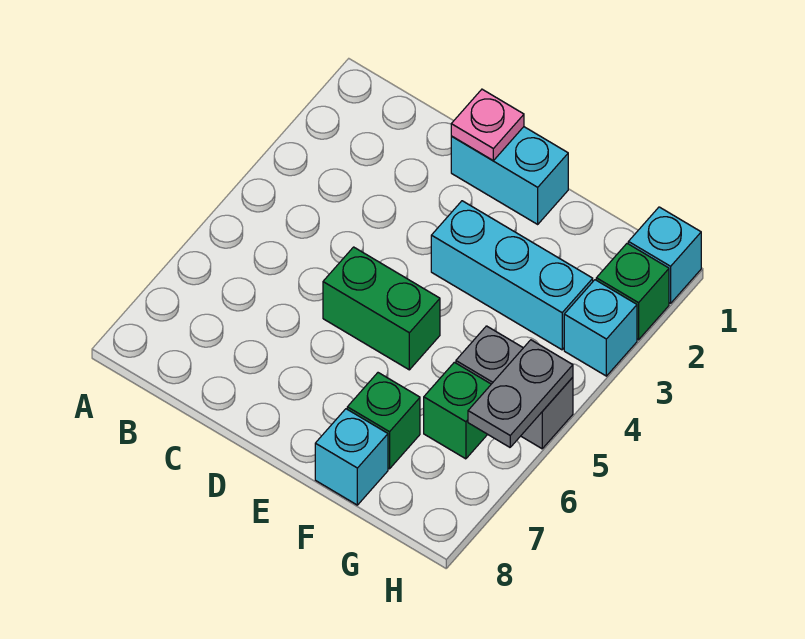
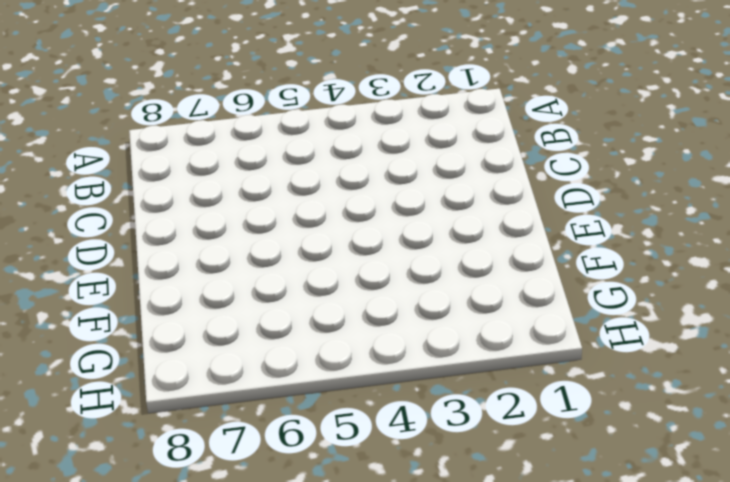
none -> cyan brick D1:E1 level 1
none -> green brick D5:E5 level 1
none -> cyan brick E3:G3 level 1

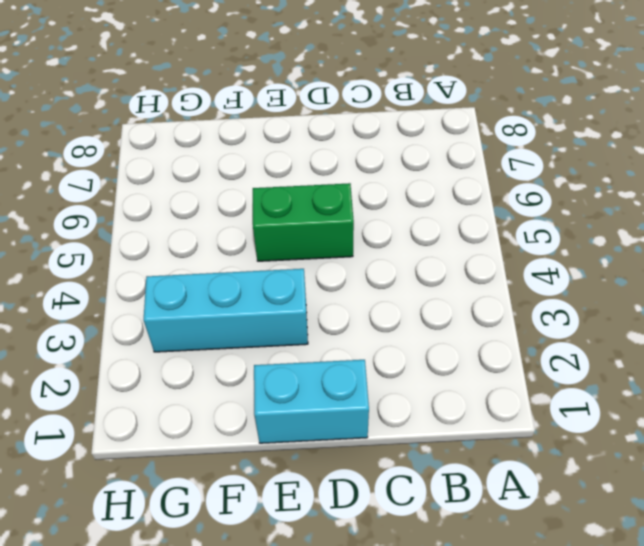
none -> green brick F7 level 1
none -> cyan brick F8 level 1
none -> grey brick G5:H5 level 1

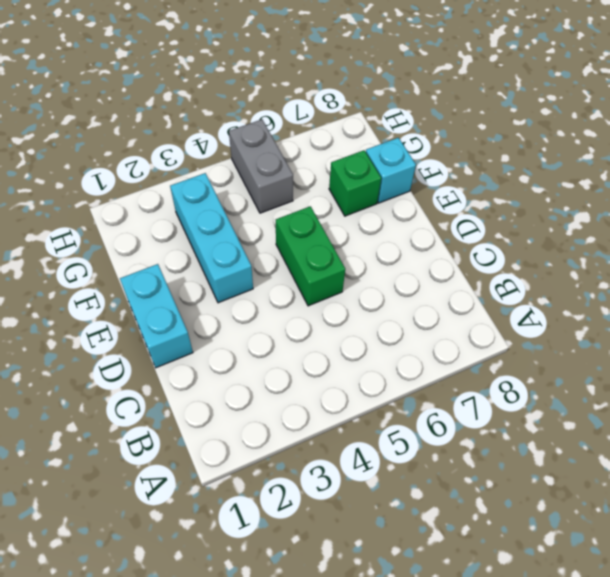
none -> green brick G6 level 1
none -> cyan brick H1 level 1
none -> green brick H2 level 1

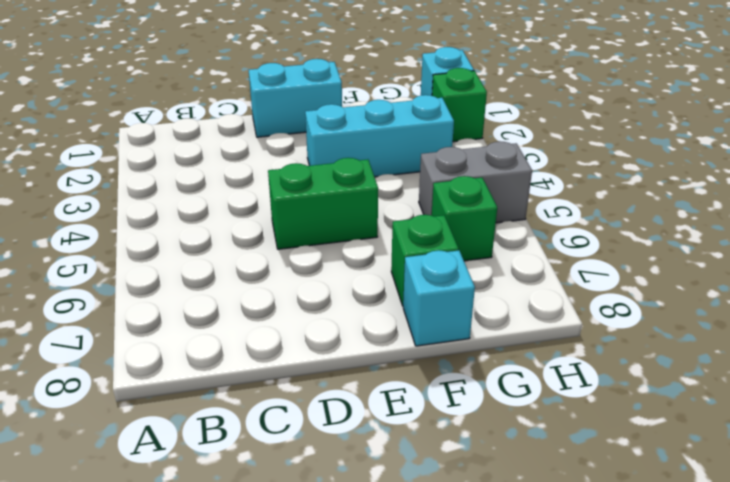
none -> cyan brick H3 level 1
none -> pink plate D1 level 2
none -> grey plate H5:H6 level 2

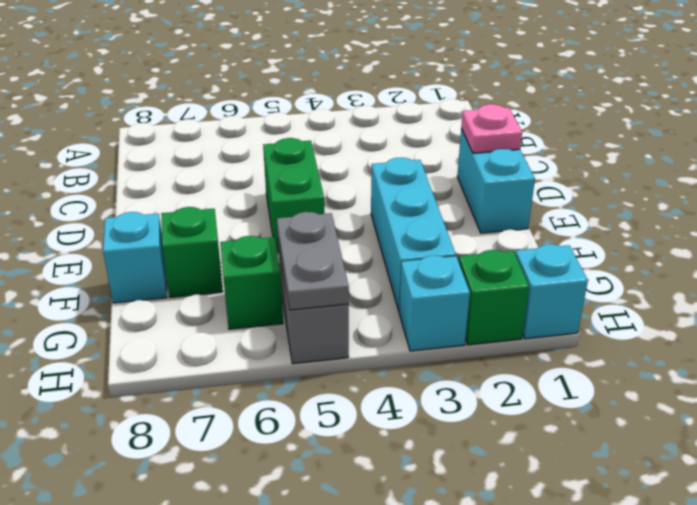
grey plate G5:H5 level 2 -> grey plate H5:H6 level 2

